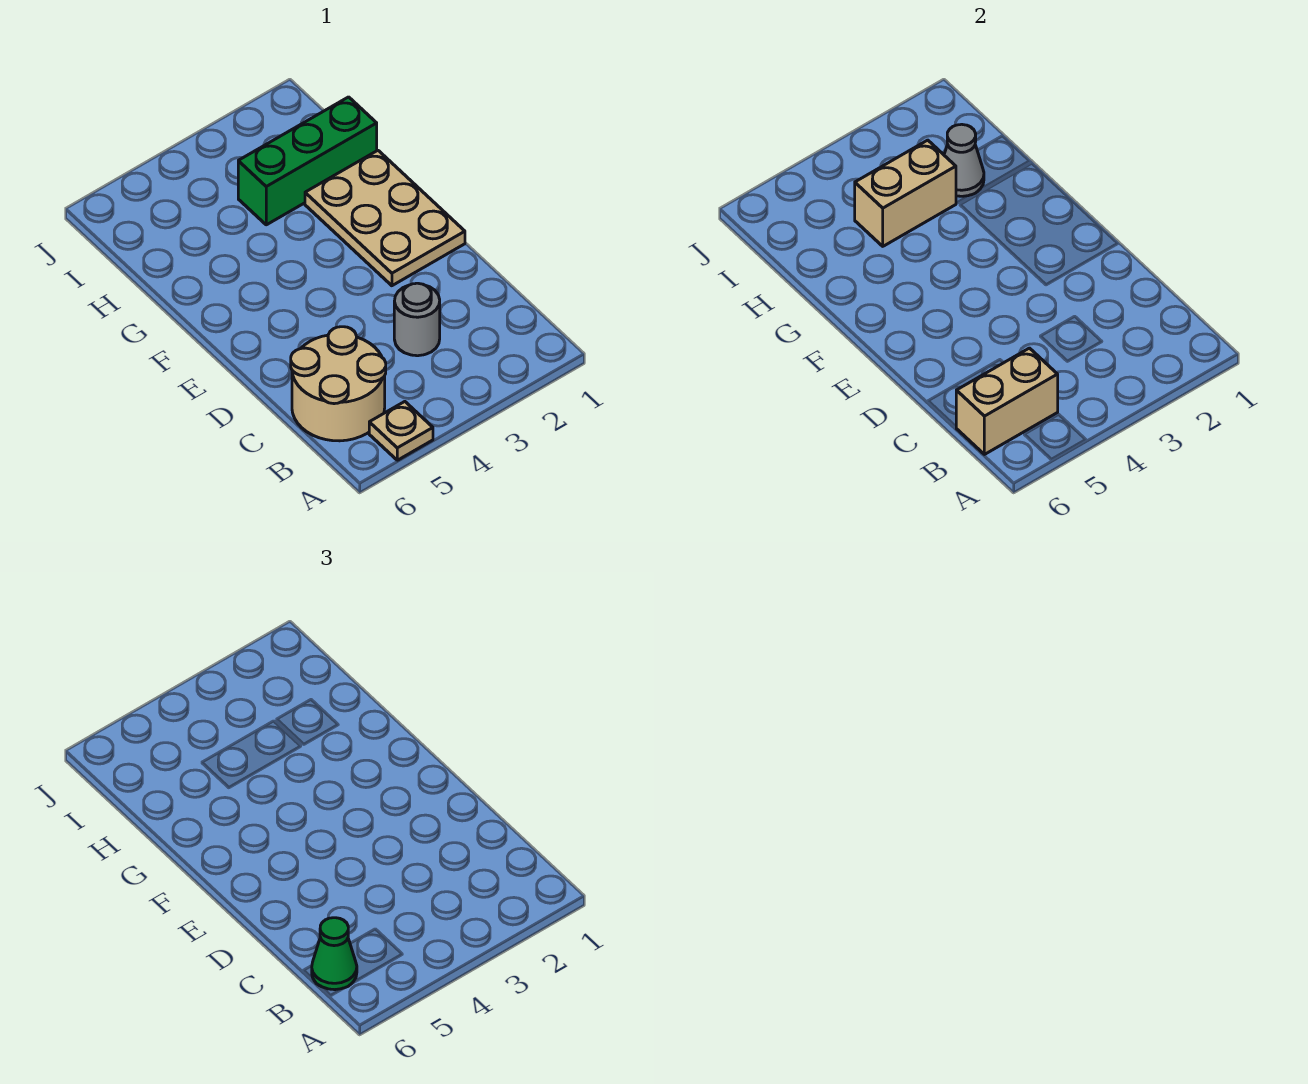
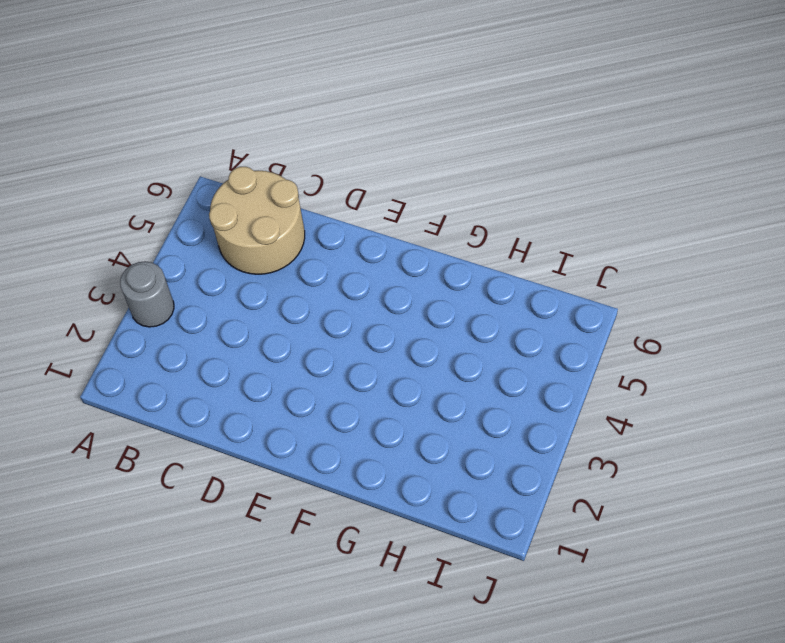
grey round brick A3 level 1 -> grey round brick C3 level 1
none -> tan plate A5 level 1
none -> tan plate E1:G2 level 1

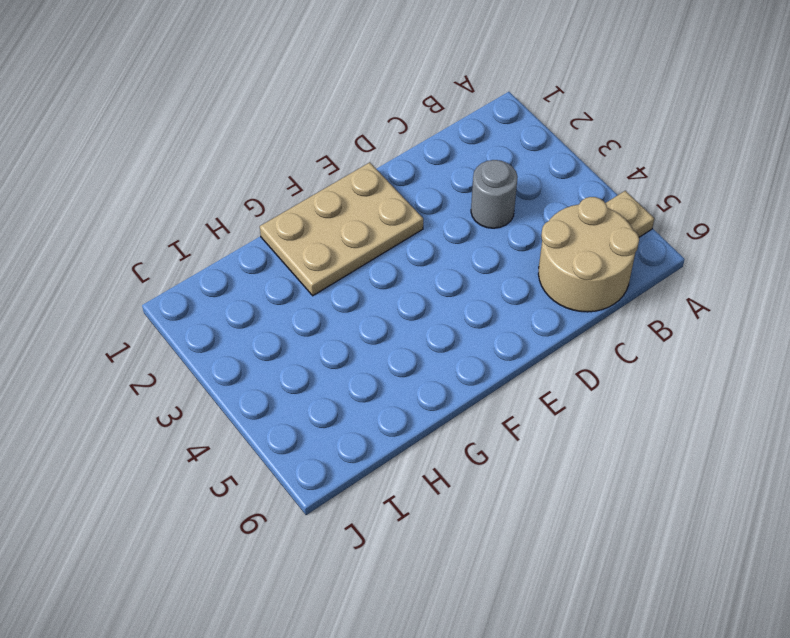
none -> green brick H1:H3 level 1
none -> tan brick B5:B6 level 2

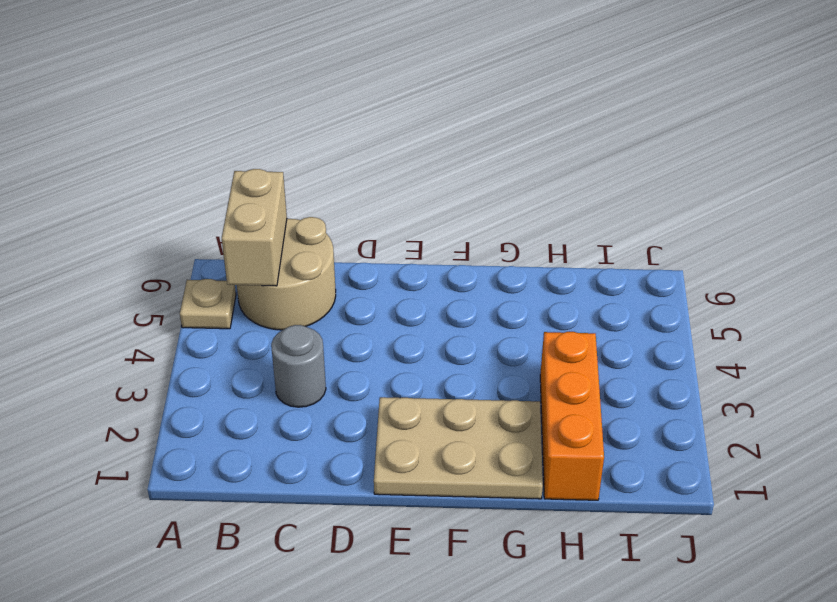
orange brick H1:H3 level 1 -> green brick H1:H3 level 1
none -> grey cone H2 level 2
none -> tan brick H3:H4 level 2

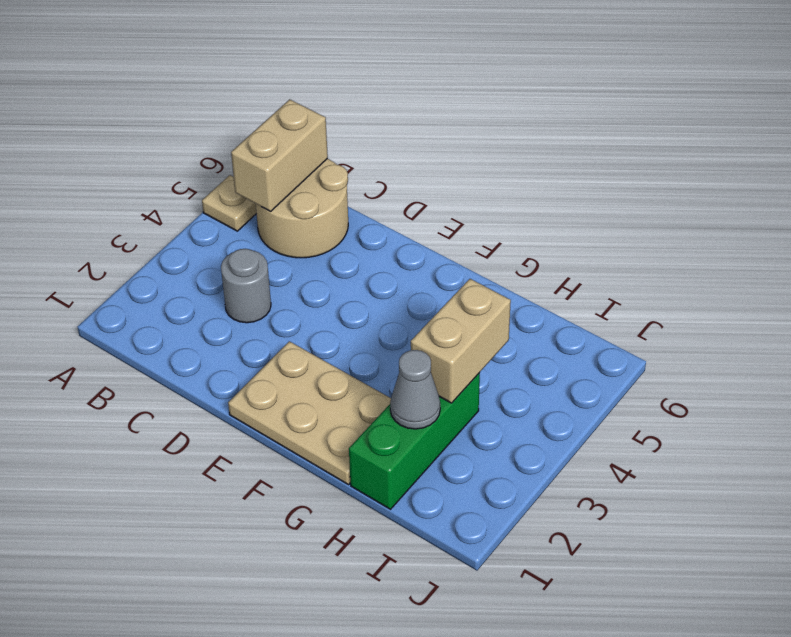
none -> green cone B6 level 3

